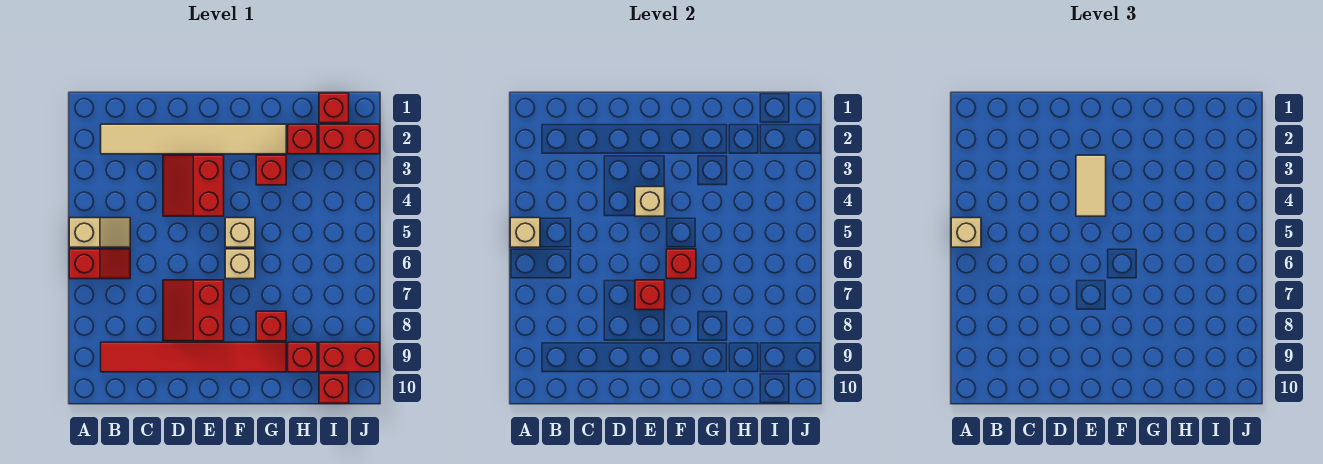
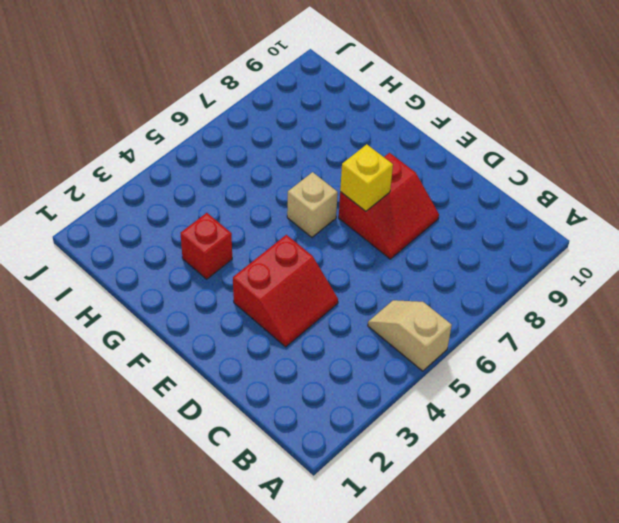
yellow brick E7 level 2 -> red brick E7 level 2
none -> red slope A6:B6 level 1 top A
none -> tan tile B2:G2 level 1
none -> red tile B9:G9 level 1

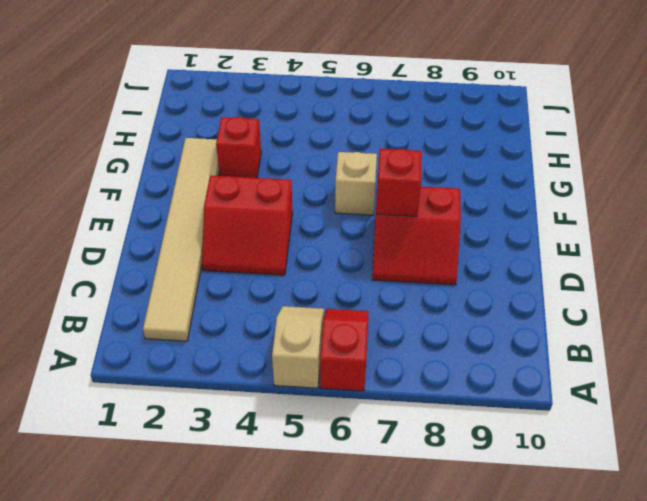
none -> red tile B9:G9 level 1
none -> tan brick F5 level 1
none -> red brick G8 level 1

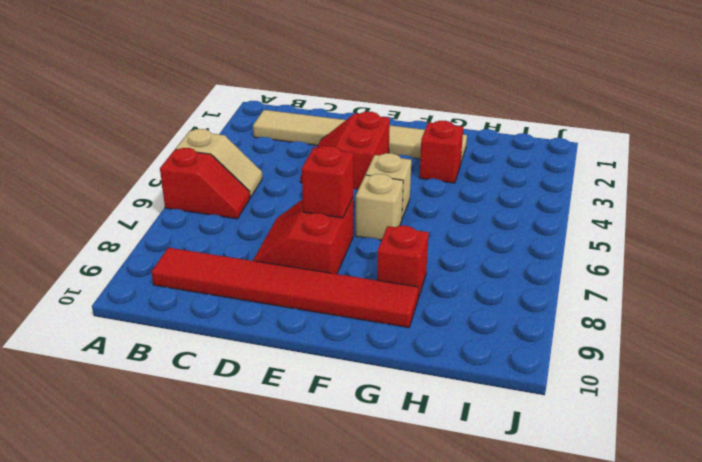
none -> red brick H2 level 1
none -> red brick H9 level 1
none -> red brick I1 level 1

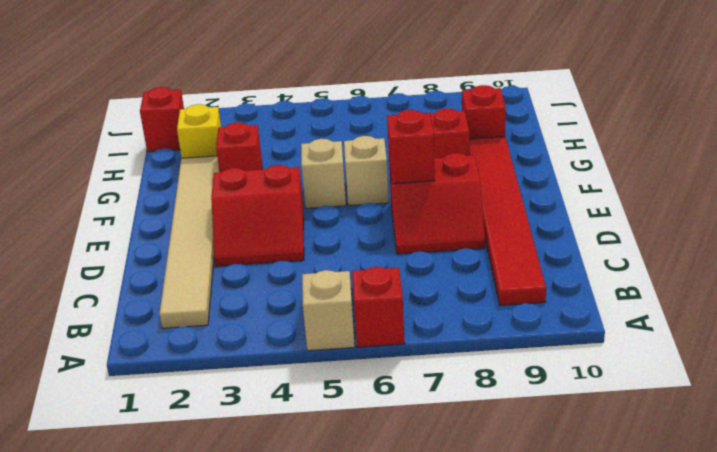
yellow brick H2 level 1 -> red brick H2 level 1
none -> red brick I2:J2 level 1
none -> red brick I9:J9 level 1
none -> red brick I10 level 1

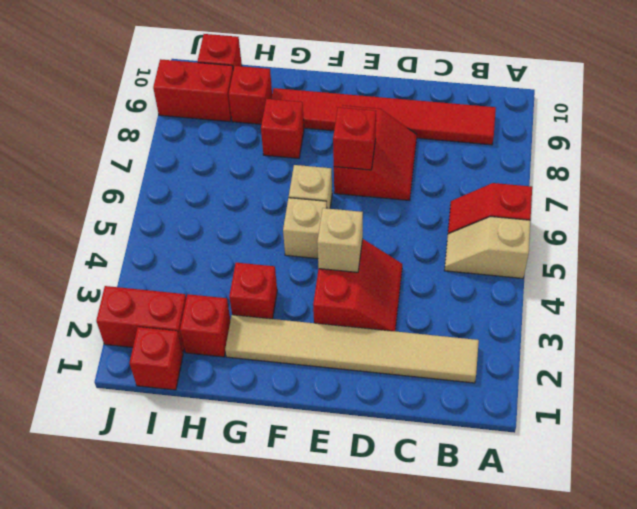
none -> tan brick A5 level 2
none -> red brick F6 level 2
none -> tan brick A5 level 3

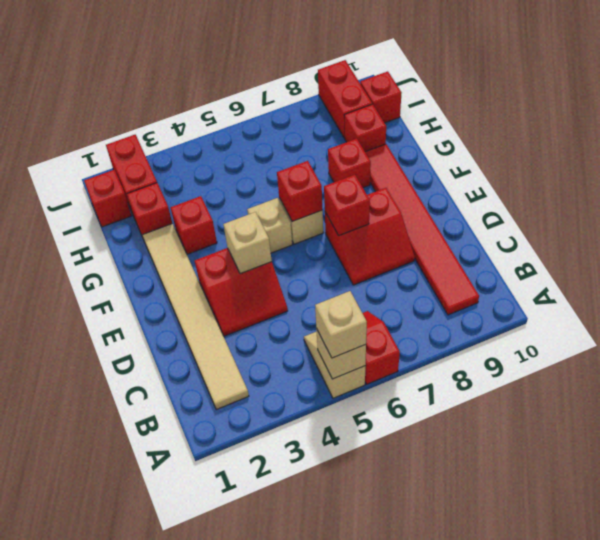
none -> tan tile E3:E4 level 3

